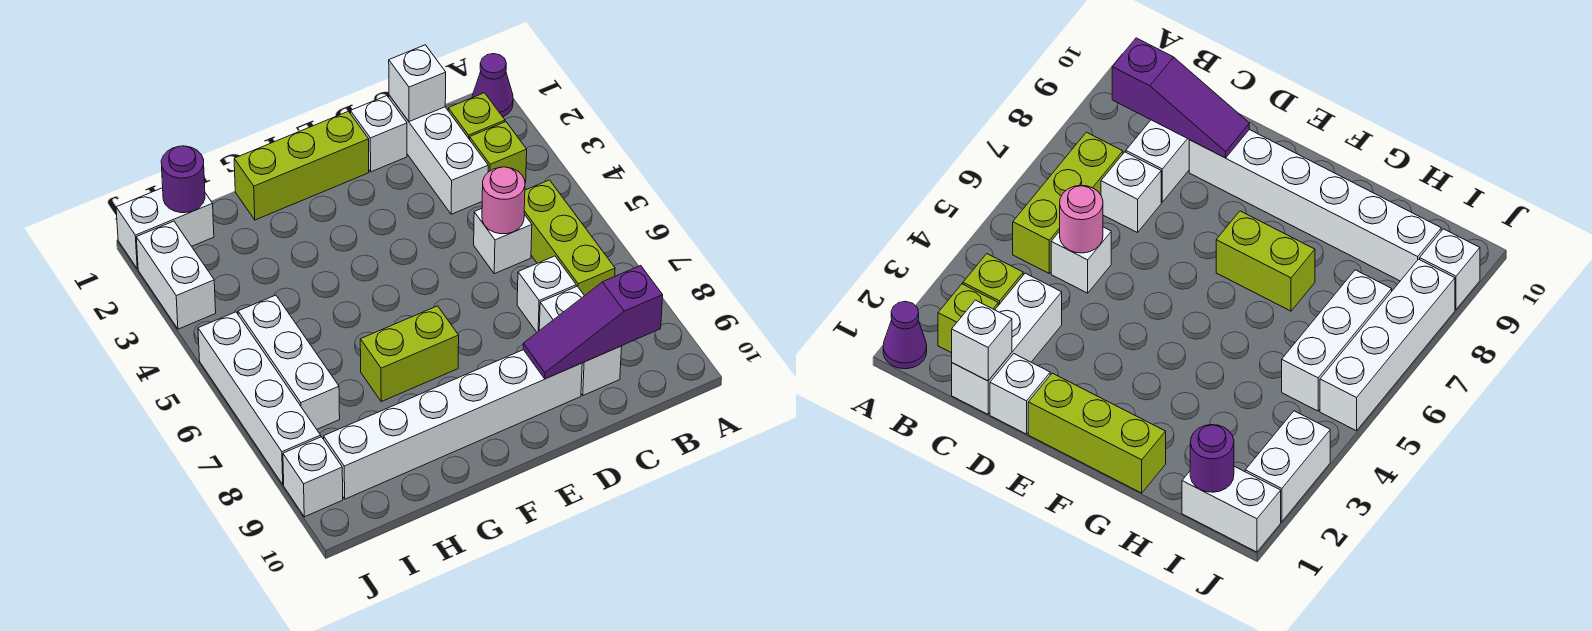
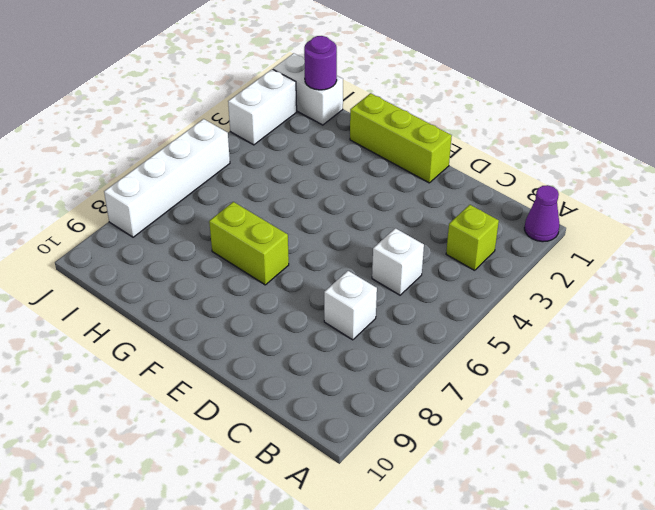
none -> lime brick B2 level 1
none -> lime brick B5:B7 level 1
none -> white brick C1:C3 level 1

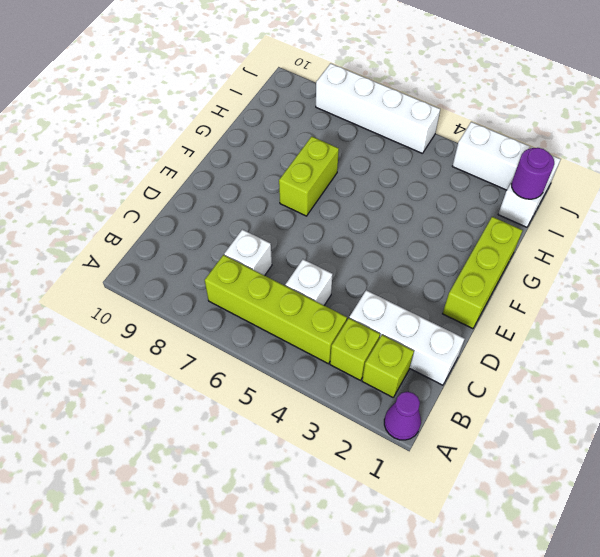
lime brick B4:B7 level 1 -> lime brick B5:B7 level 1
none -> white brick C8:C9 level 1
none -> white brick D1 level 1
none -> white brick D9:I9 level 1

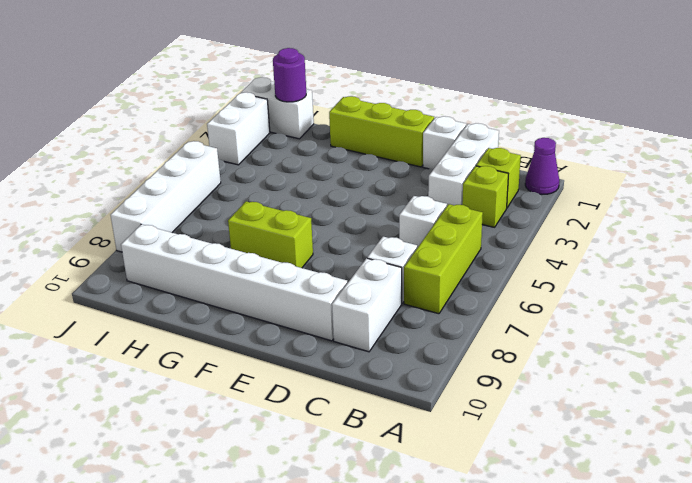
none -> white brick I5:I7 level 1
none -> white brick J9 level 1
none -> purple slope B9:D9 level 2 top B

